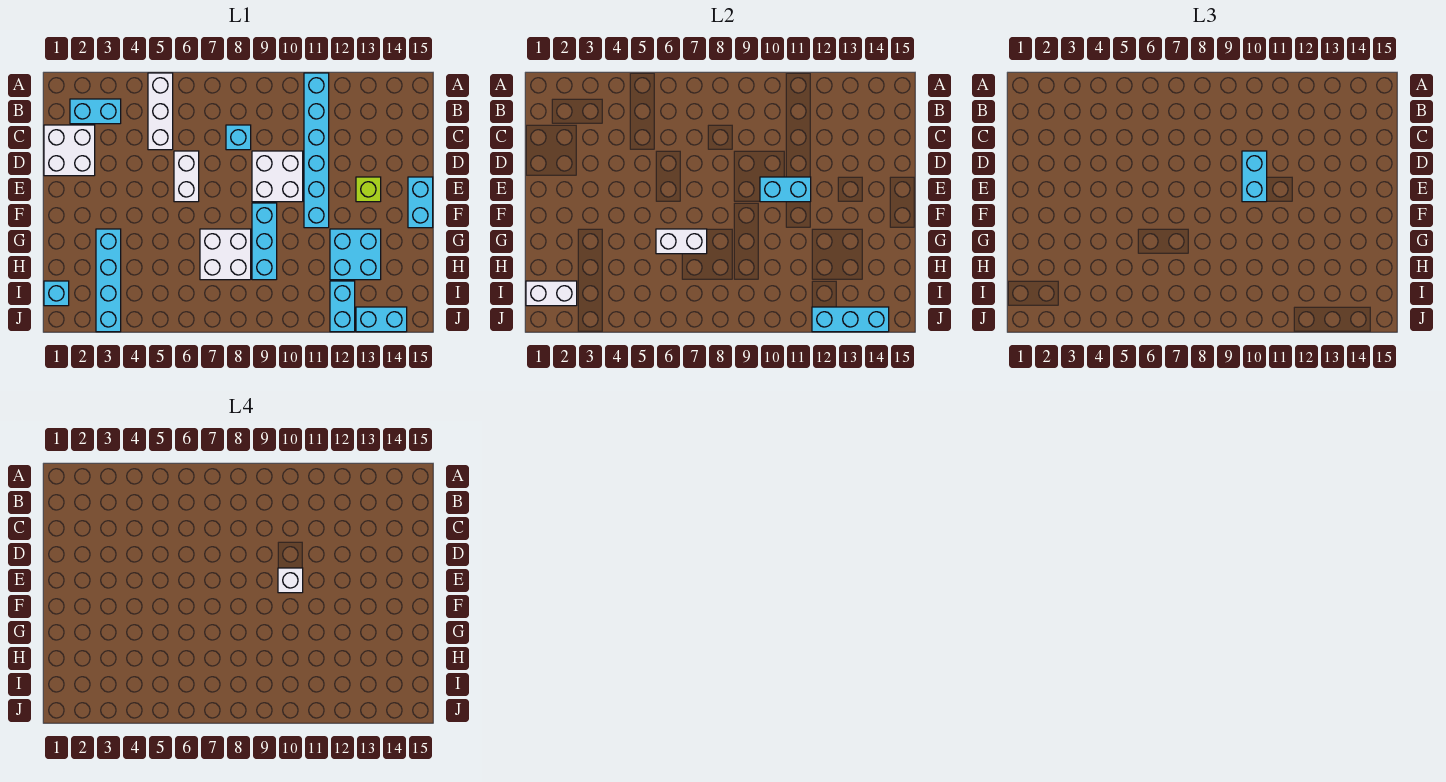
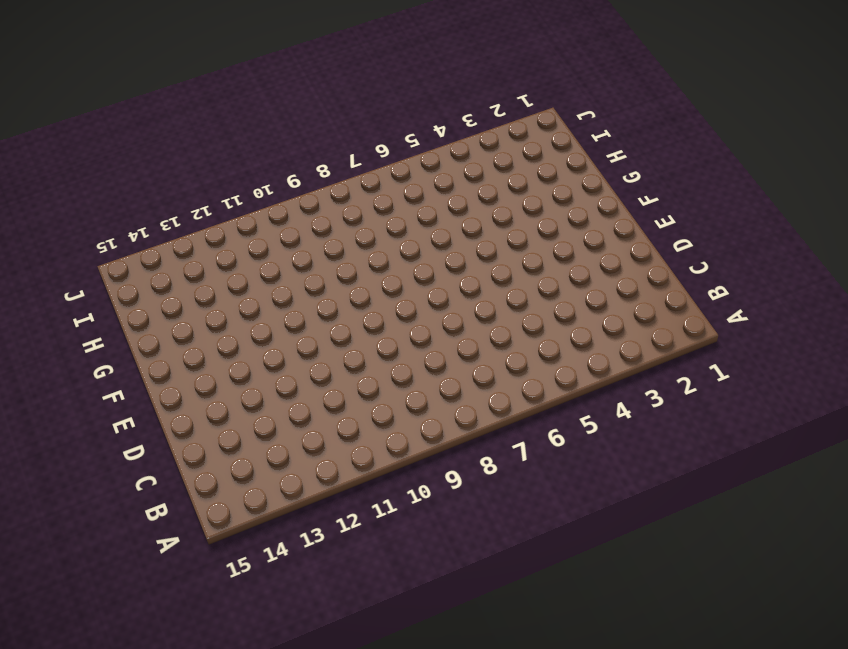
none -> white brick A5:C5 level 1
none -> cyan brick A11:F11 level 1
none -> cyan brick B2:B3 level 1

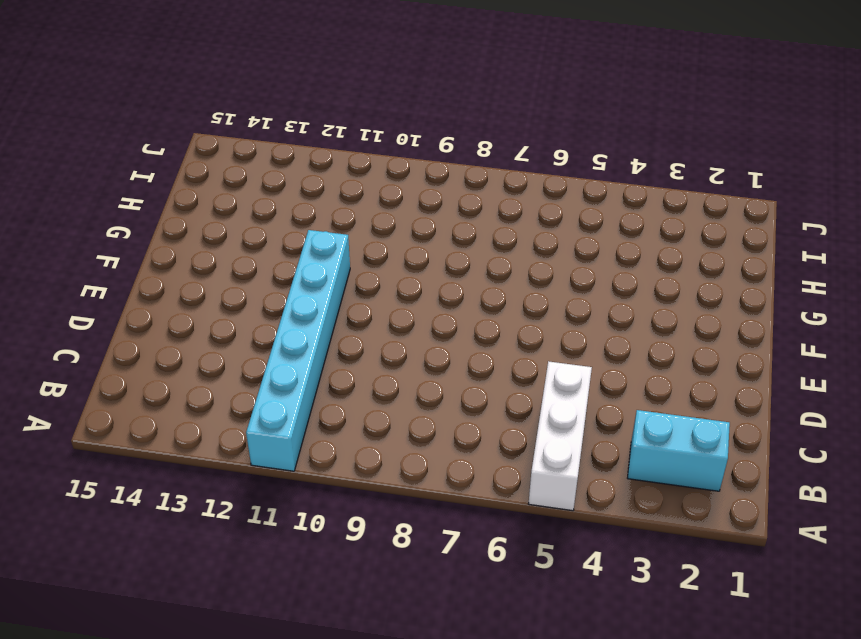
none -> white brick C1:D2 level 1
none -> cyan brick C8 level 1
none -> white brick D6:E6 level 1

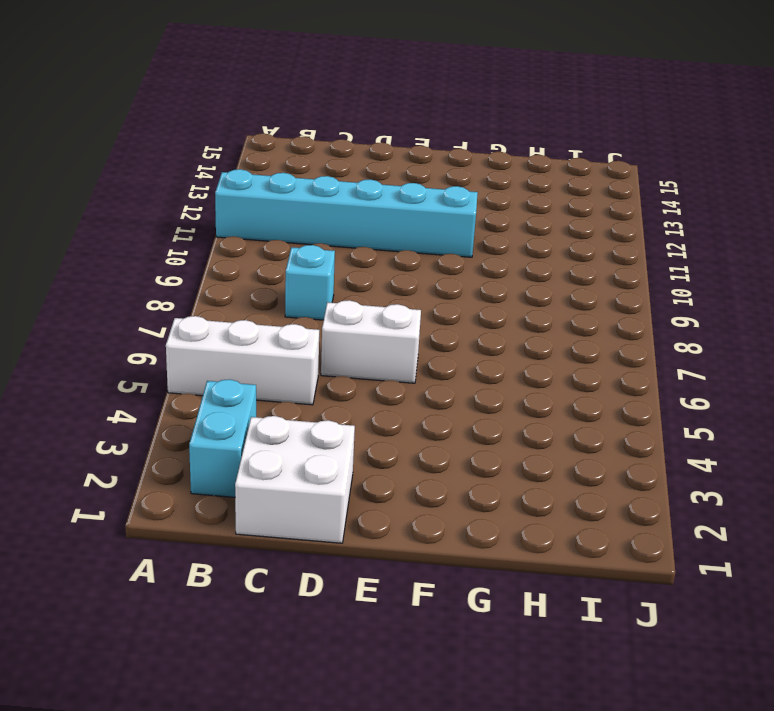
none -> white brick D9:E10 level 1
none -> lime brick E13 level 1
none -> cyan brick E15:F15 level 1

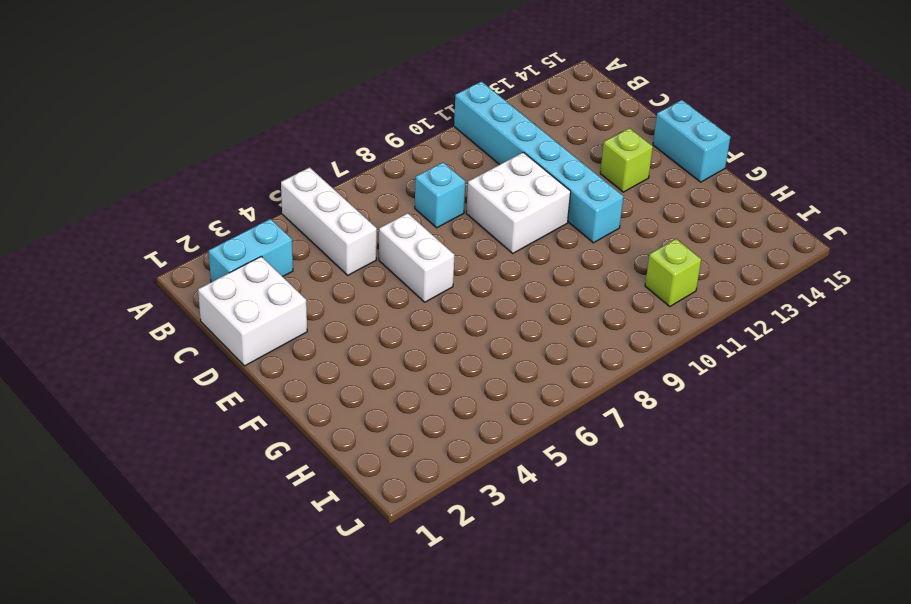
lime brick I11 level 1 -> none
none -> cyan brick F9:H9 level 1
none -> cyan brick G3:J3 level 1
none -> white brick G7:H8 level 1

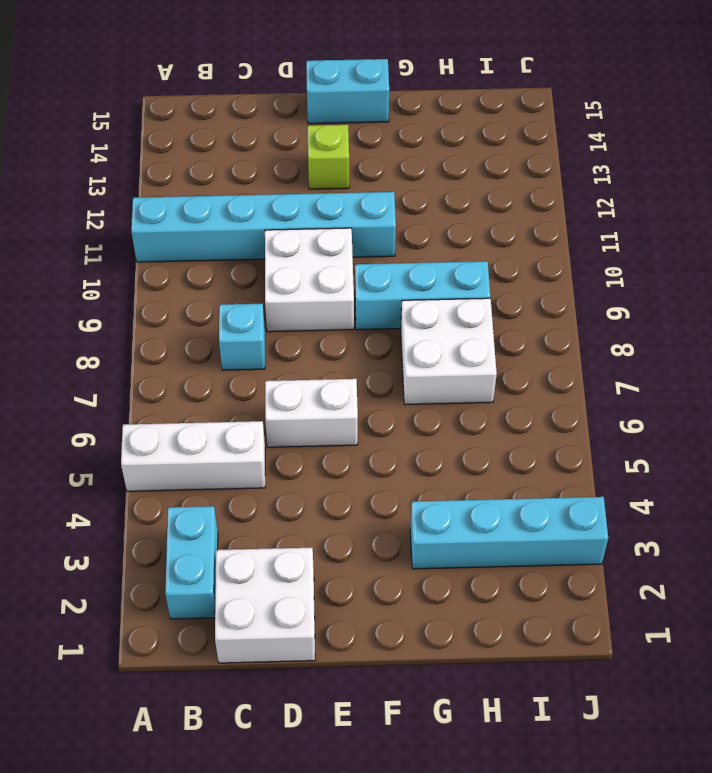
none -> cyan brick G12:H13 level 1
none -> cyan brick I1 level 1
none -> cyan brick I12:J12 level 1

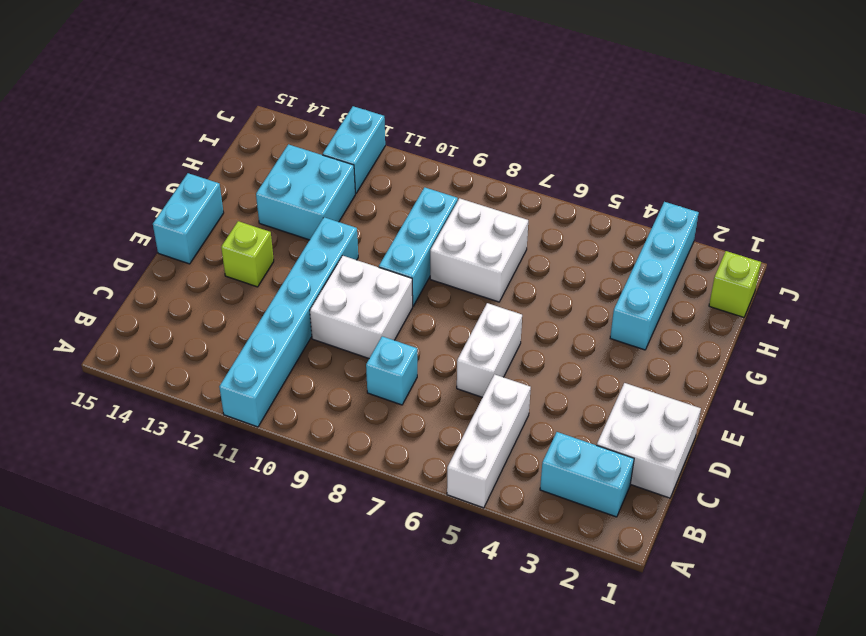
lime brick I1 level 1 -> cyan brick I1 level 1
none -> cyan brick J13:J14 level 1
none -> cyan brick E10:E11 level 2
none -> white brick G6:G7 level 2

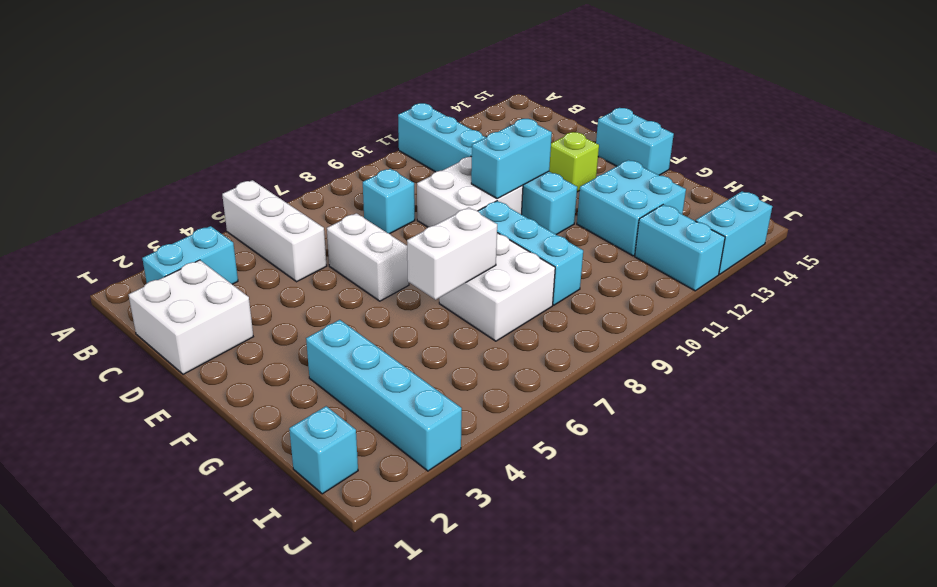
none -> white brick I1:I2 level 2
none -> cyan brick J12:J14 level 2
none -> cyan brick D10:E10 level 3

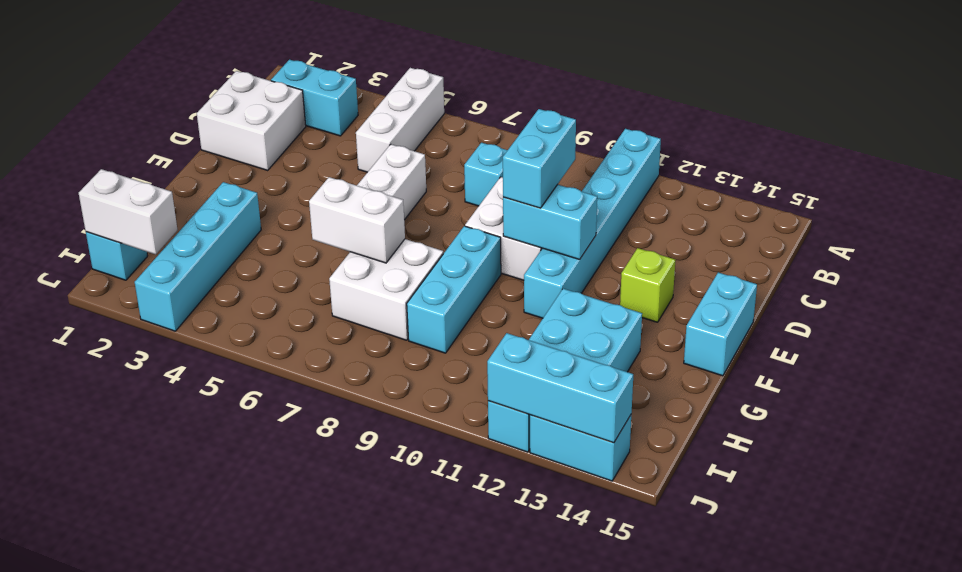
none -> white brick E10 level 4

